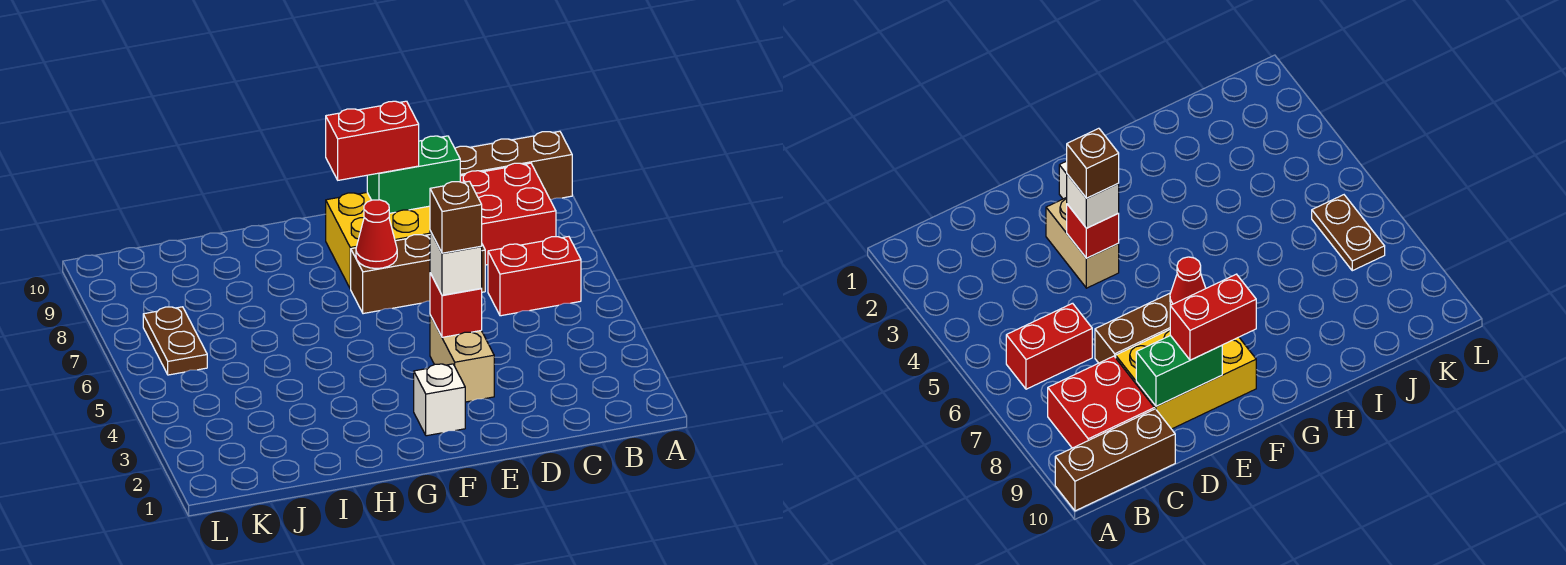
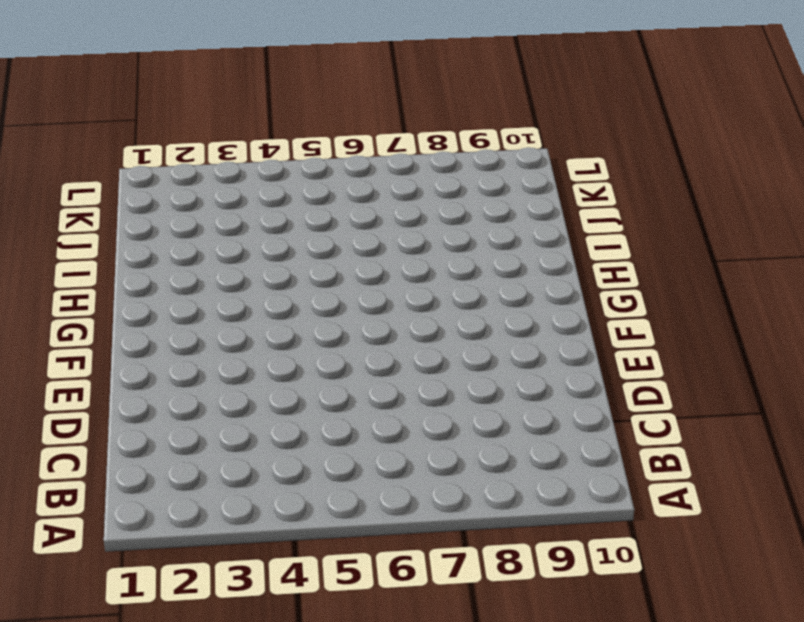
none -> brown brick A10:C10 level 1
none -> red brick B6:C6 level 1
none -> red brick B8:C9 level 1

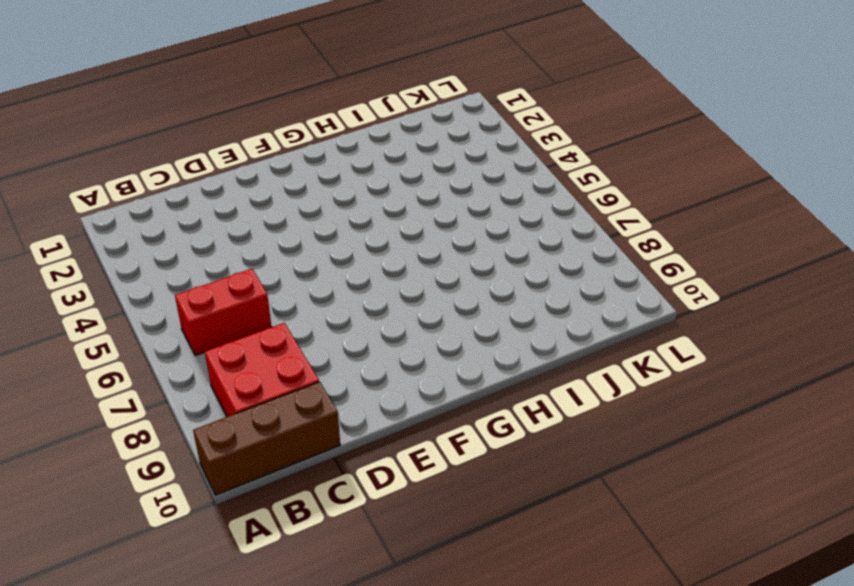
none -> brown brick D7:F7 level 1
none -> yellow brick D8:F9 level 1
none -> tan brick E3:E4 level 1

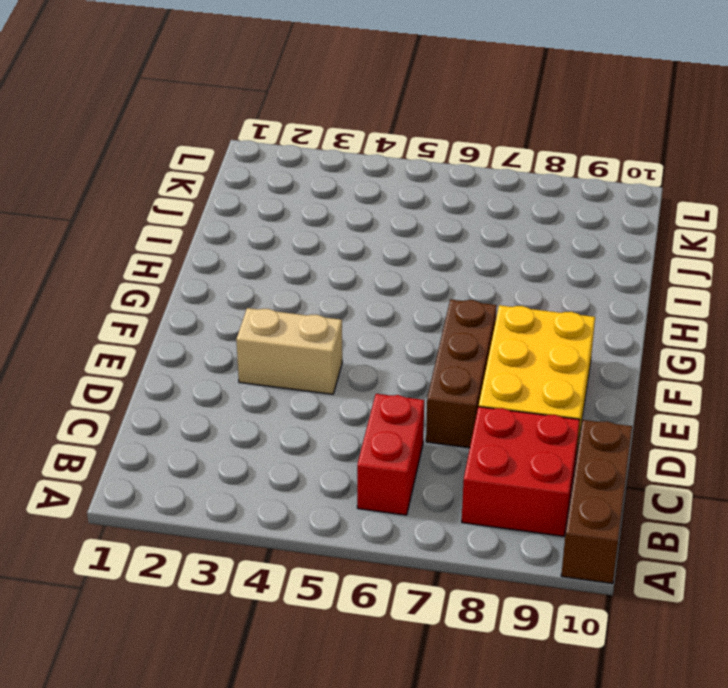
none -> white brick F2 level 1
none -> brown plate K6:K7 level 1
none -> green brick D9:E9 level 2

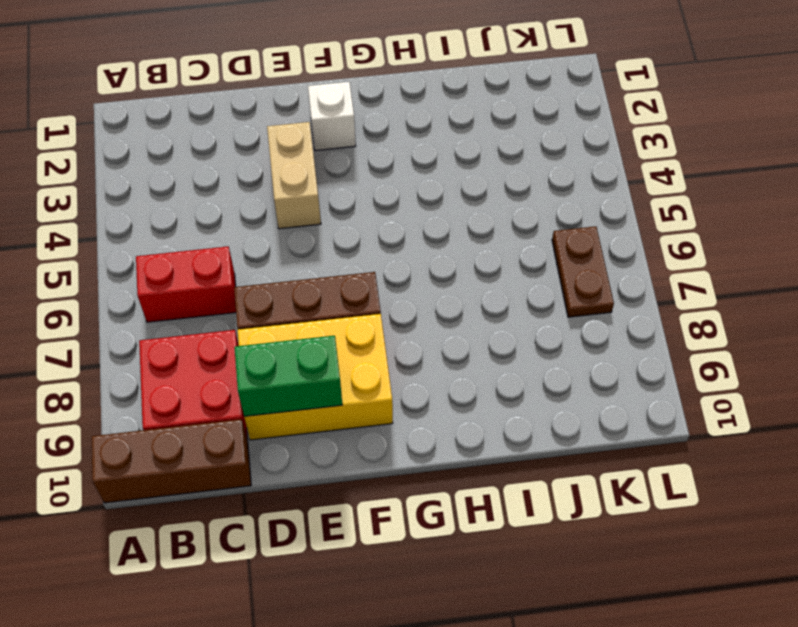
none -> red brick E4 level 2
none -> red cone F7 level 2
none -> white brick E4 level 3

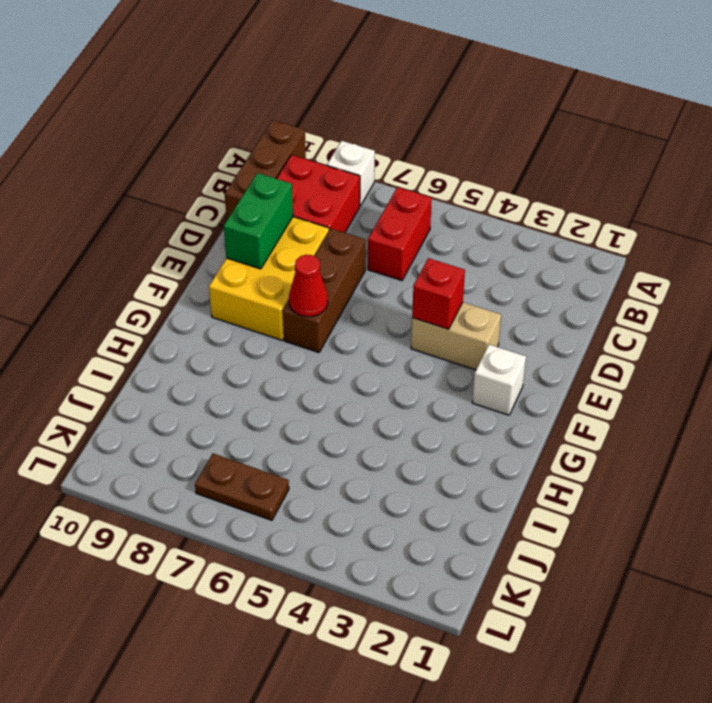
white brick A8 level 1 -> white brick E4 level 3
none -> red brick E9:F9 level 3
none -> brown brick E4 level 4

